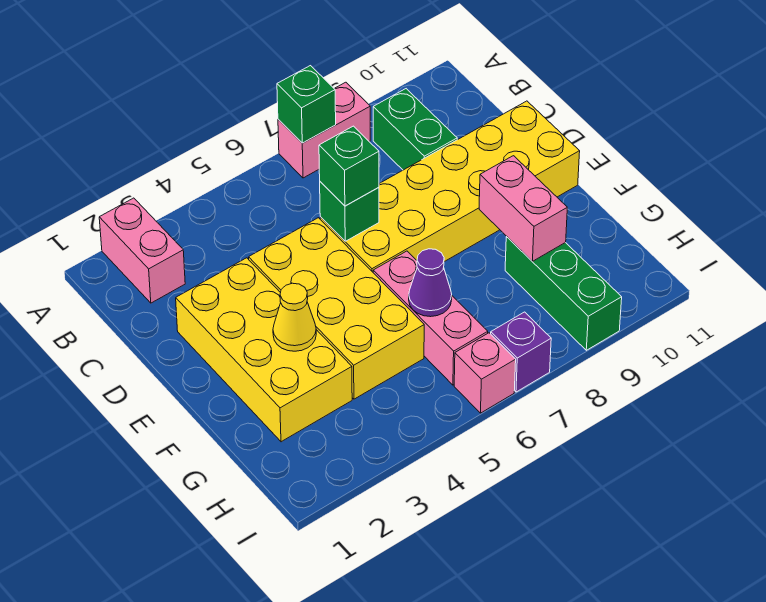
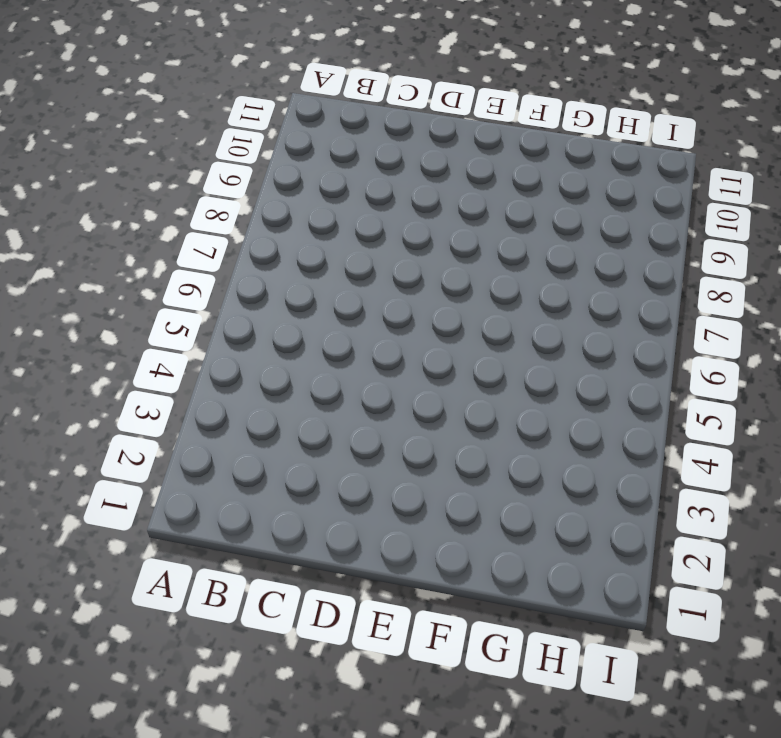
none -> pink brick A2:B2 level 1
none -> pink brick A7:A8 level 1
none -> green brick B9:C9 level 1

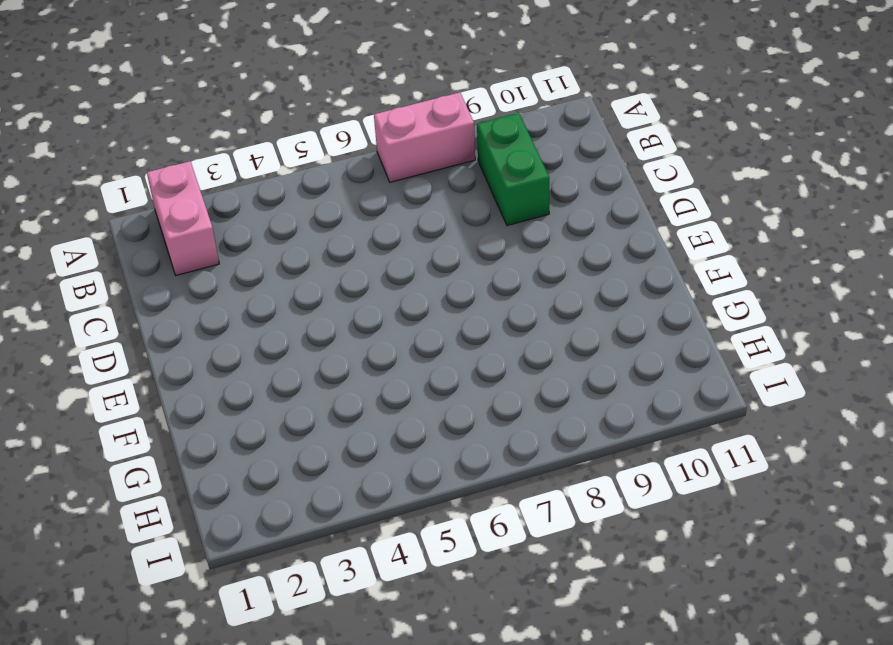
none -> yellow brick D2:G3 level 1
none -> yellow brick D4:G5 level 1
none -> yellow brick D6:E11 level 1

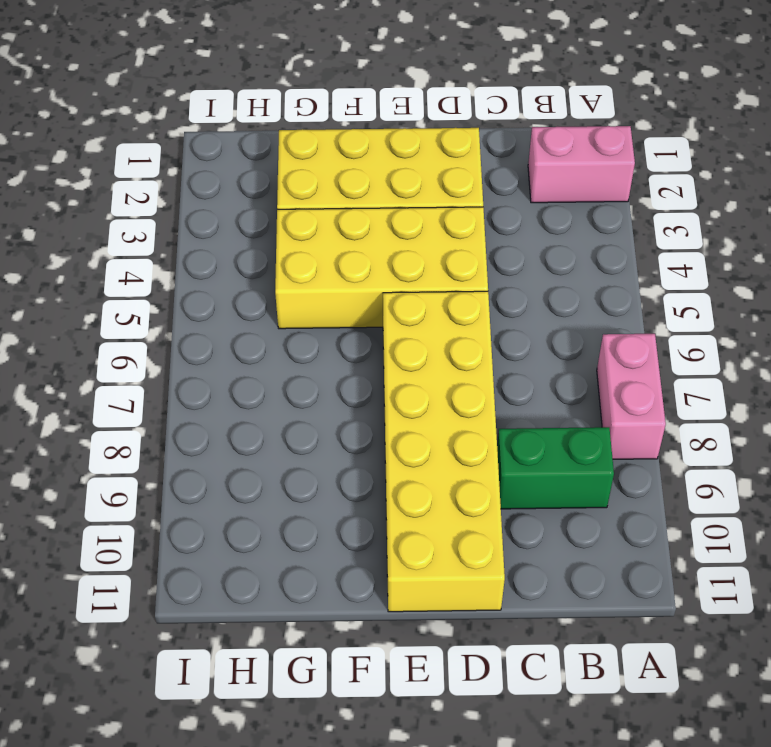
none -> pink brick F6:H6 level 1
none -> green brick G9:I9 level 1
none -> pink brick I6 level 1

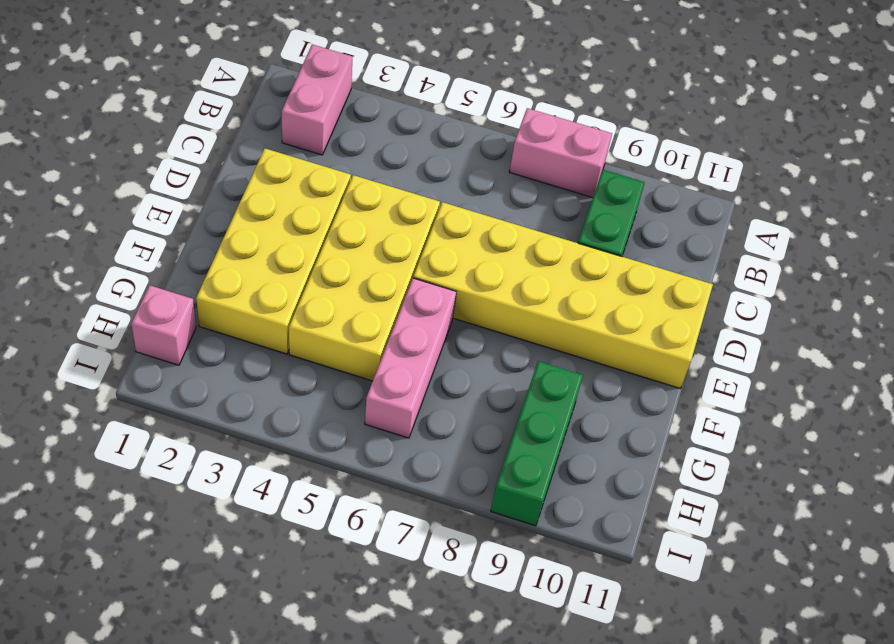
pink brick H1 level 1 -> pink brick I6 level 1
none -> purple brick I7 level 1
none -> green brick A7 level 2
none -> green brick D6 level 2

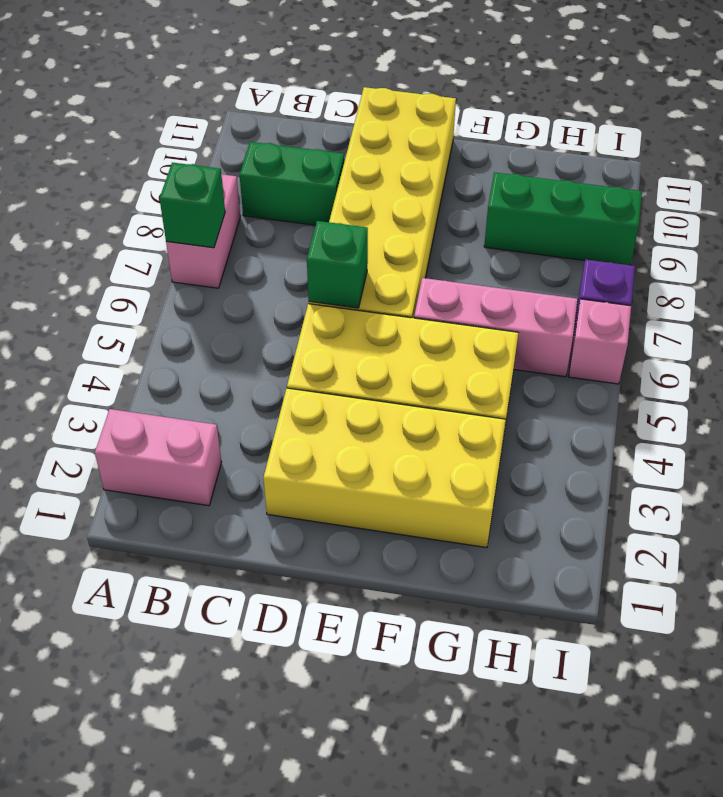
none -> yellow cone F3 level 2
none -> pink brick F9:G9 level 2
none -> purple cone G6 level 2

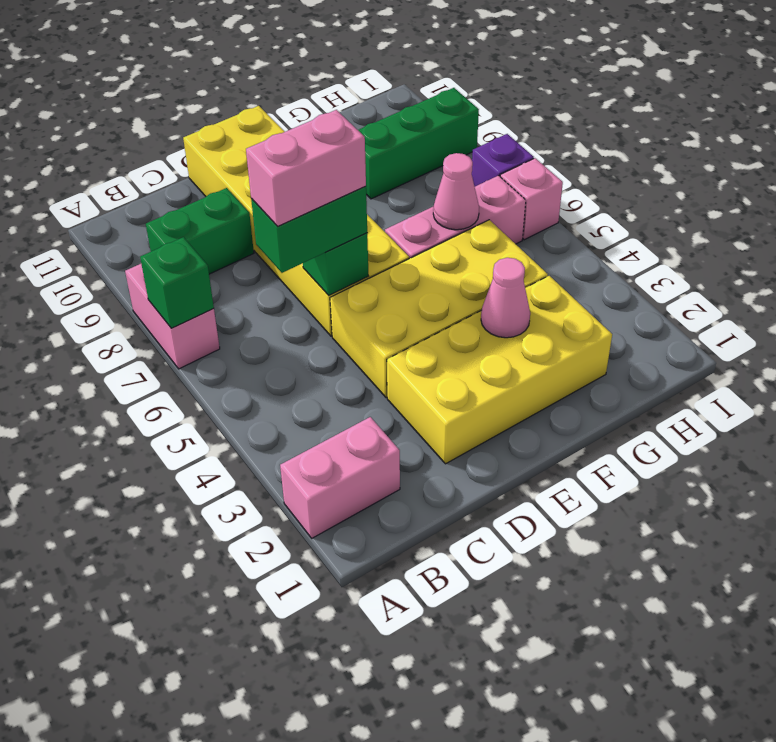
green brick C6:D6 level 3 -> green brick D6 level 3
pink brick C6:D6 level 4 -> pink brick F9:G9 level 2
pink cone F3 level 2 -> yellow cone F3 level 2
pink cone G6 level 2 -> purple cone G6 level 2

